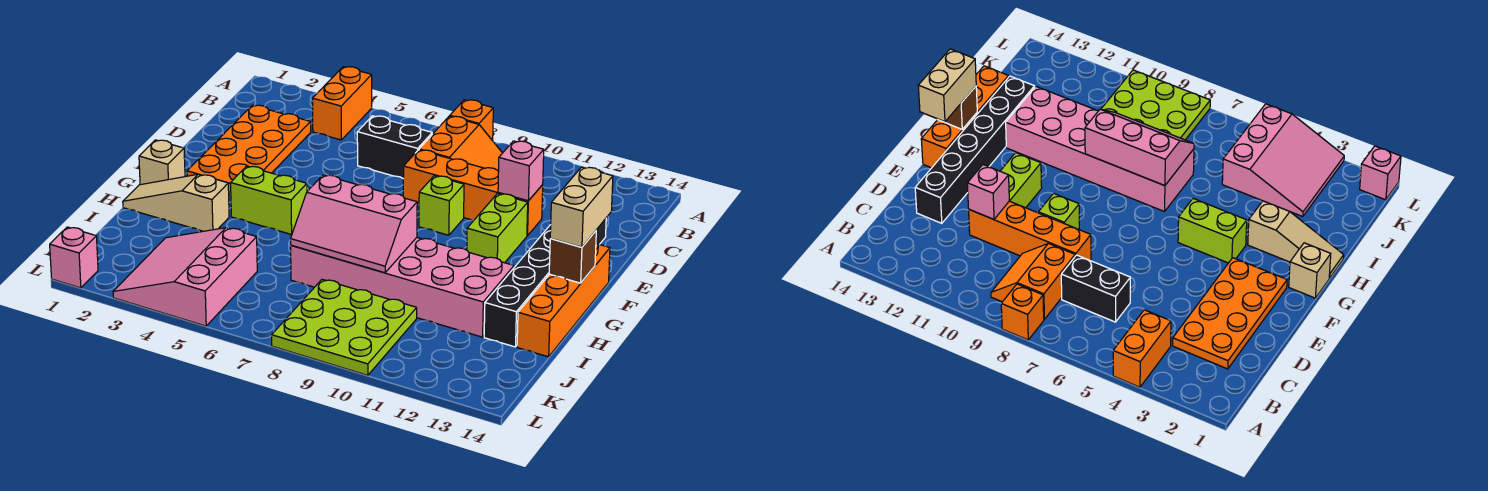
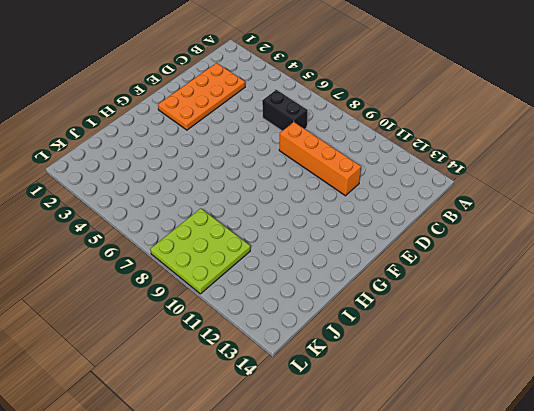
none -> orange brick A4:B4 level 1
none -> orange brick A8 level 1
none -> orange slope B8:C9 level 1 top 8

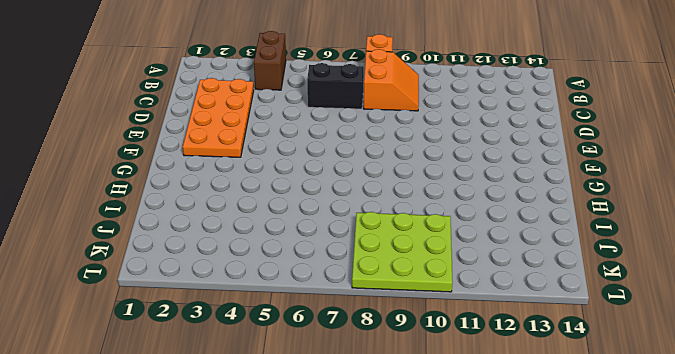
brown brick A4:B4 level 1 -> orange brick A4:B4 level 1
none -> orange brick D8:D11 level 1
none -> black brick D13:I13 level 1
none -> lime brick E9 level 1

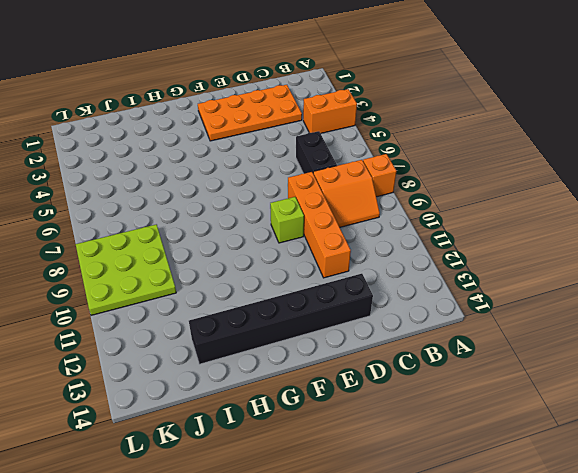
none -> lime brick E11:F11 level 1
none -> orange brick F14:I14 level 1
none -> tan brick G1 level 1

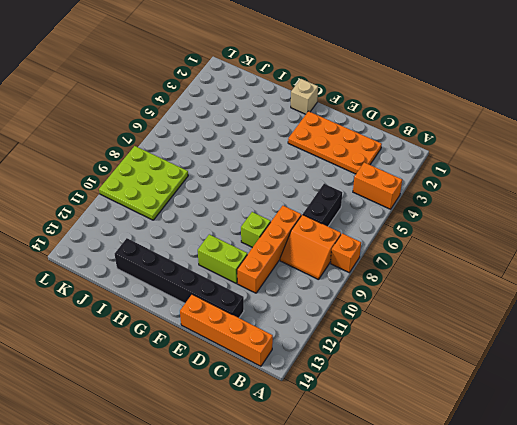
orange brick B14:E14 level 1 -> orange brick F14:I14 level 1
none -> lime brick G4:G5 level 1
none -> tan slope H1:H3 level 1 top 3
none -> pink brick H7:I12 level 1

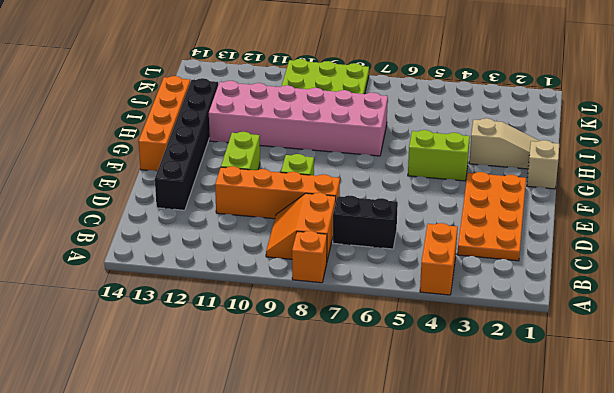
none -> pink slope J3:L5 level 1 top 5
none -> pink brick L1 level 1
none -> pink brick D11 level 2

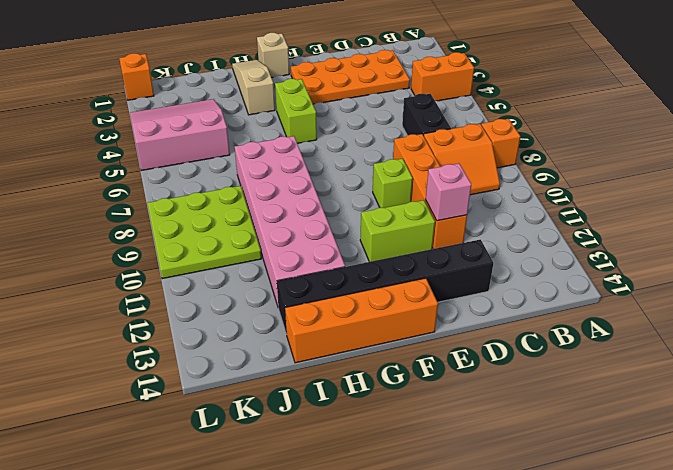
orange brick L1 level 1 -> pink brick L1 level 1
none -> brown brick G14 level 2
none -> pink slope H7:I9 level 2 top H
none -> tan brick F14:G14 level 3

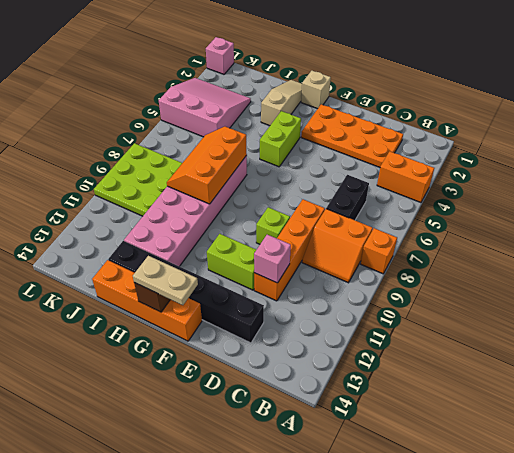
tan plate F14:G14 level 3 -> tan brick F14:G14 level 3
orange slope H7:I9 level 2 top H -> pink slope H7:I9 level 2 top H

